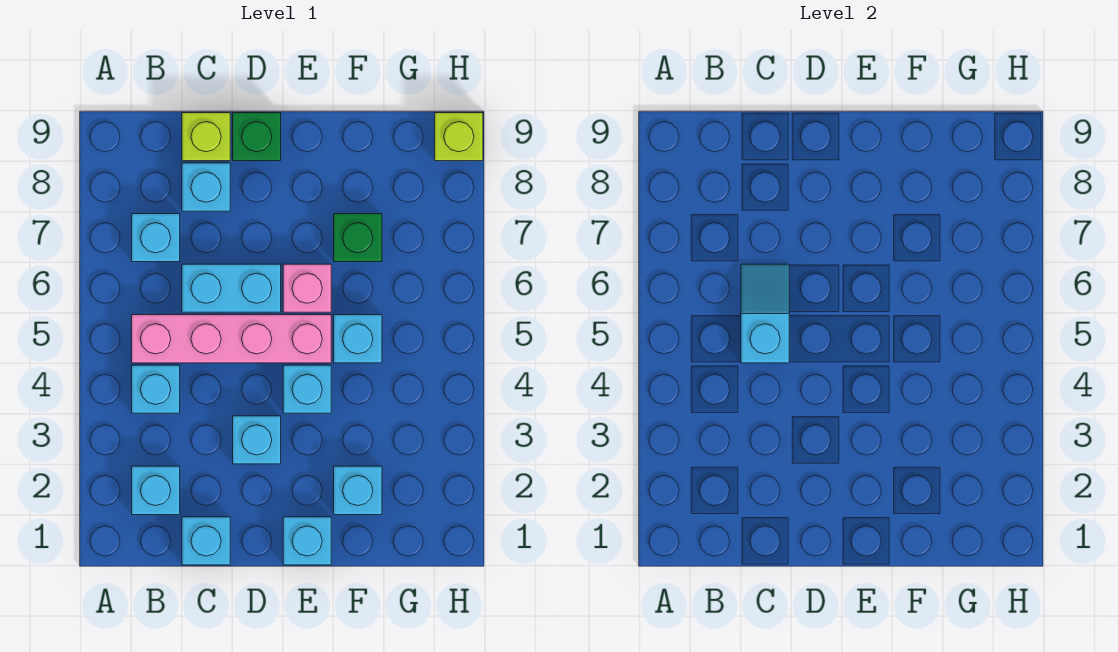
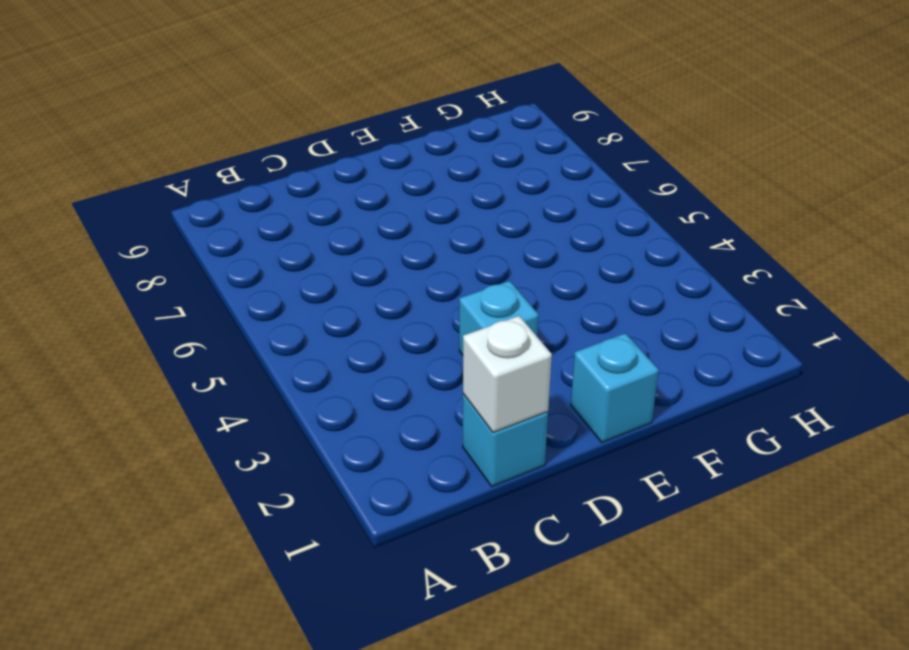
white brick C1 level 2 -> none
none -> cyan brick B2 level 1
none -> cyan brick B4 level 1
none -> pink brick B5:E5 level 1

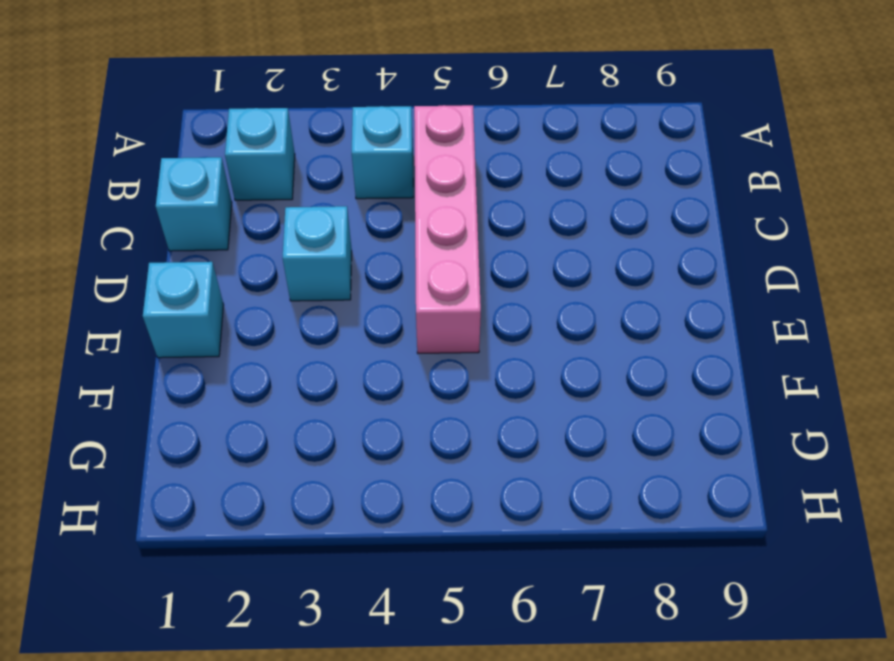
none -> cyan brick B7 level 1
none -> cyan brick C6:D6 level 1
none -> cyan brick C8 level 1

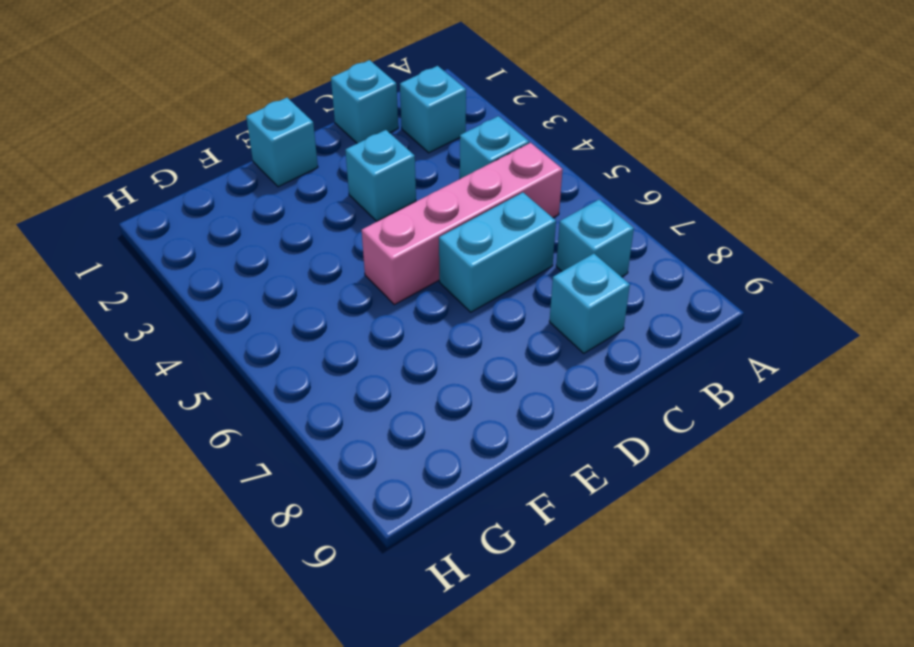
none -> lime brick C9 level 1
none -> green brick D9 level 1
none -> cyan brick E4 level 1

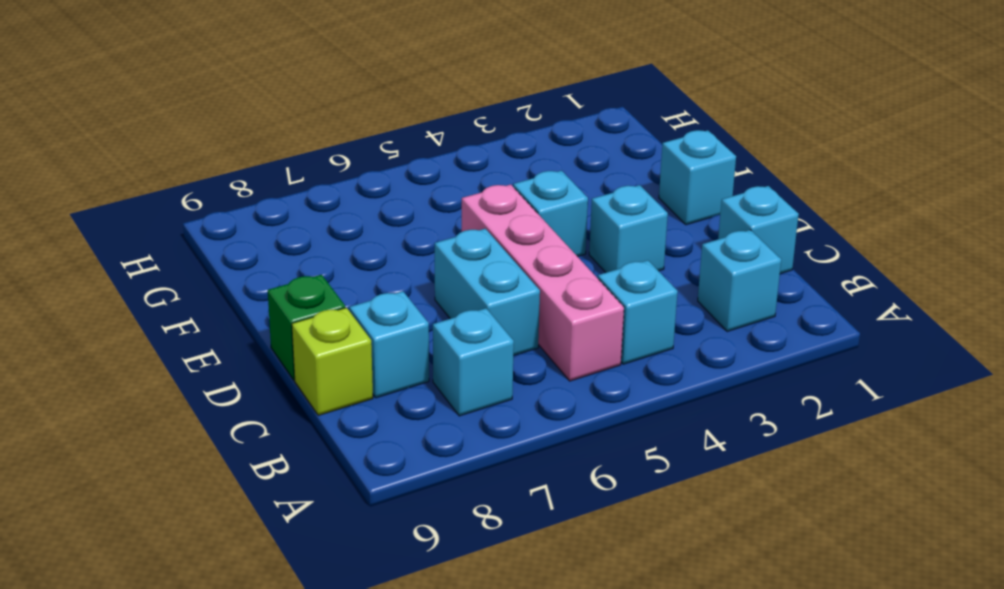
none -> pink brick E6 level 1
none -> cyan brick F2 level 1
none -> cyan brick F5 level 1

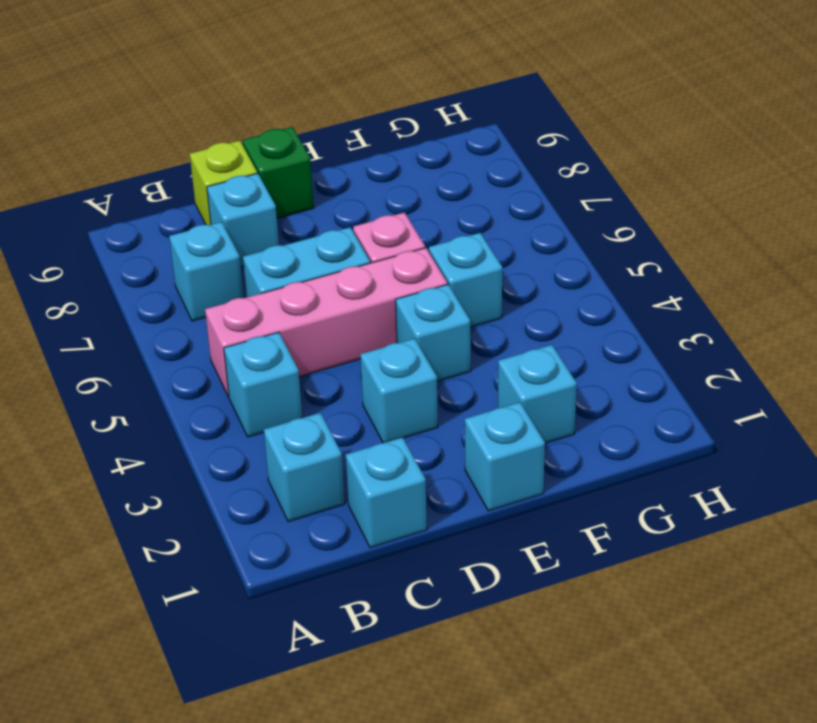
none -> green brick F7 level 1
none -> lime brick H9 level 1
none -> cyan slope C5:C6 level 2 top 5

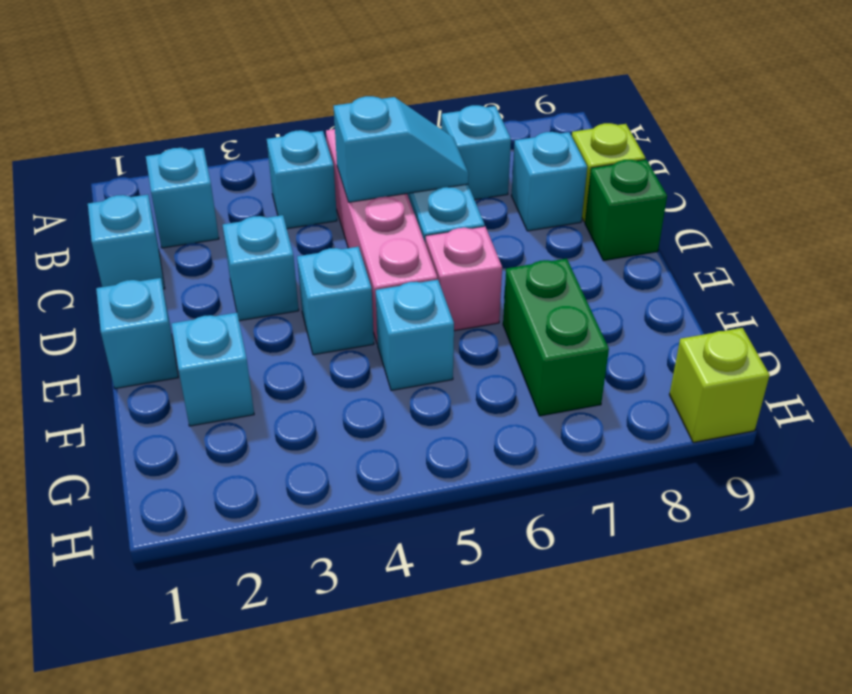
green brick F7:G7 level 1 -> green brick F7 level 1

